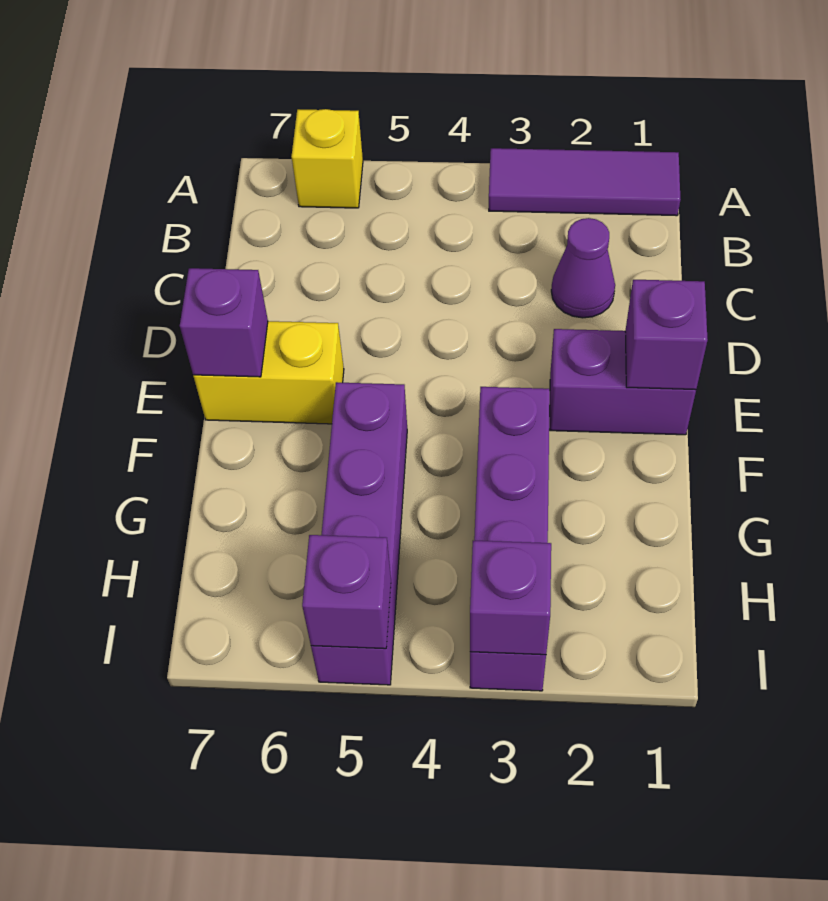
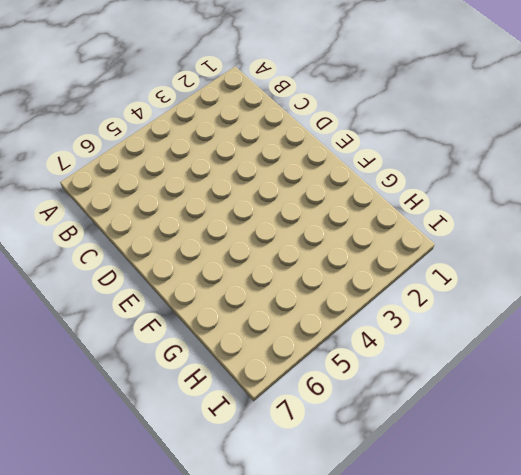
none -> purple tile A1:A3 level 1
none -> yellow brick A6 level 1

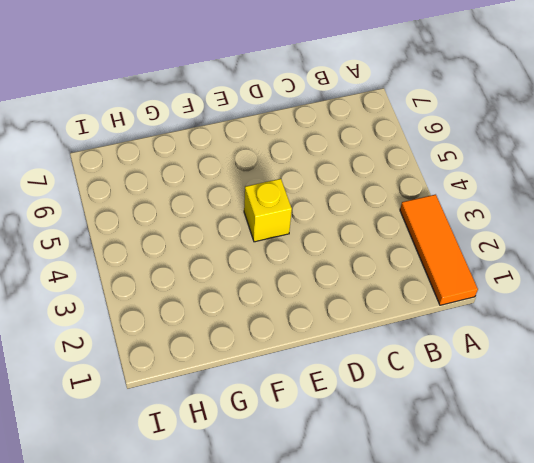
orange tile A1:A3 level 1 -> purple tile A1:A3 level 1
yellow brick E4 level 1 -> yellow brick A6 level 1
none -> purple cone C2 level 1
none -> purple brick E1:E2 level 1

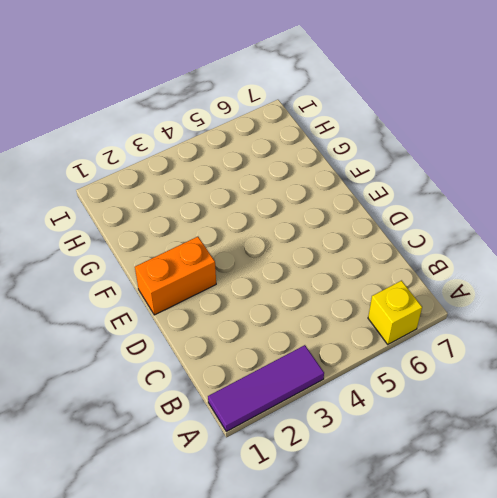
orange brick E1:E2 level 1 -> purple brick E1:E2 level 1
none -> purple cone C2 level 1
none -> yellow brick E6:E7 level 1

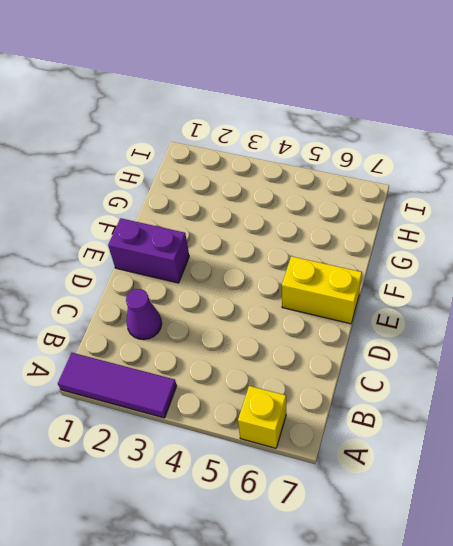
none -> purple brick F3:I3 level 1
none -> purple brick F5:I5 level 1

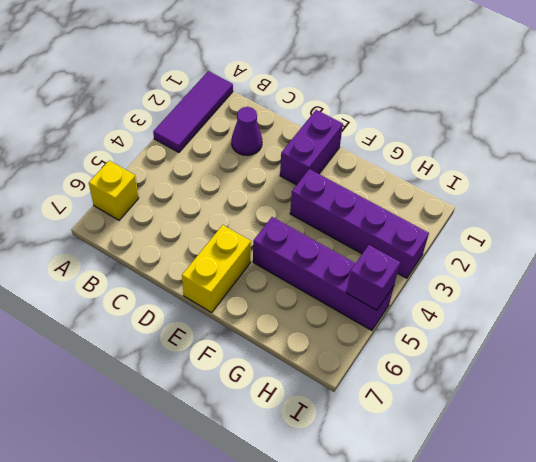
none -> purple brick E1 level 2
none -> purple brick E7 level 2

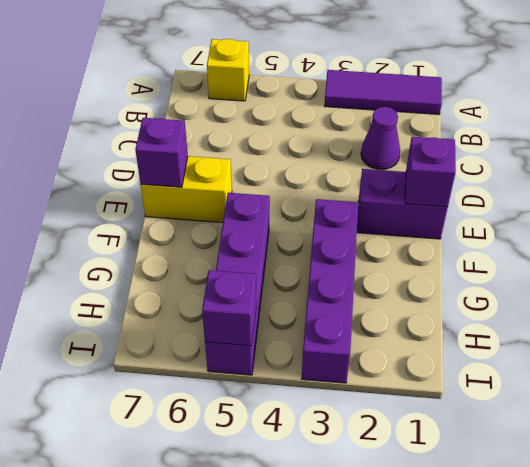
none -> purple brick I3 level 2

